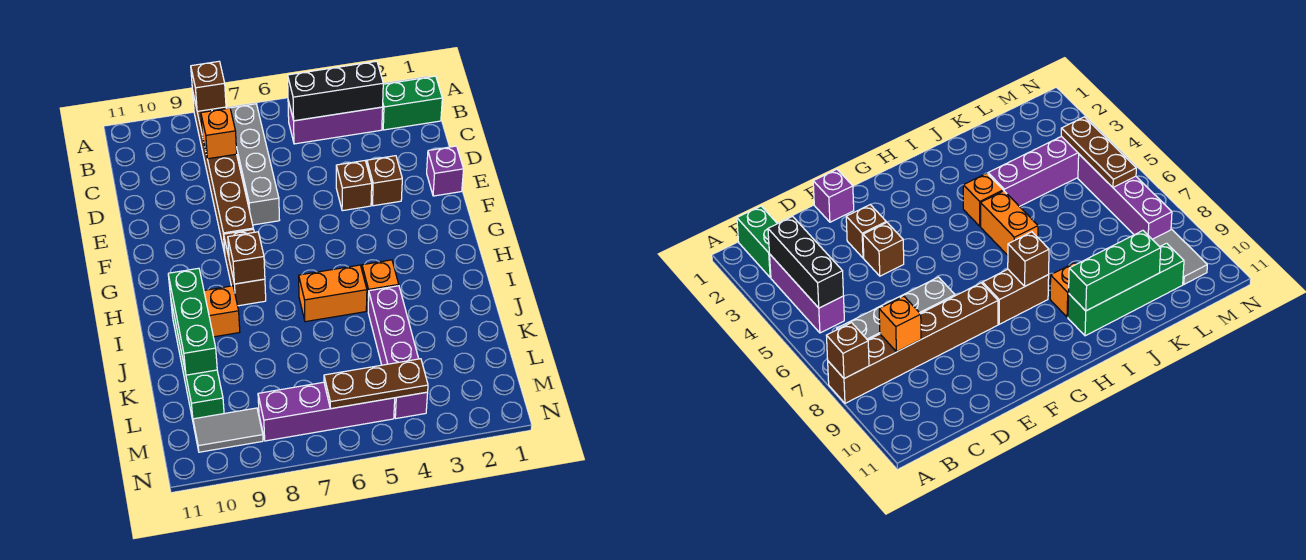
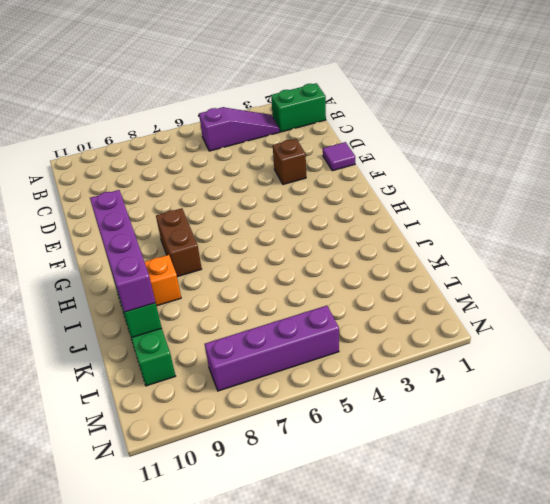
purple slope B3:B5 level 1 top 5 -> purple brick B3:B5 level 1
purple tile E1 level 1 -> purple brick E1 level 1
purple brick H10:K10 level 3 -> purple brick J4:M4 level 1
none -> brown brick A8:F8 level 1
none -> grey brick B7:E7 level 1
none -> brown brick E4 level 1

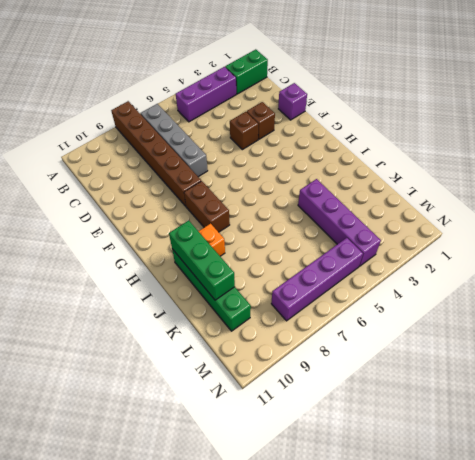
none -> orange brick I4 level 1
none -> orange brick I5:I6 level 1
none -> grey tile M9:M10 level 1

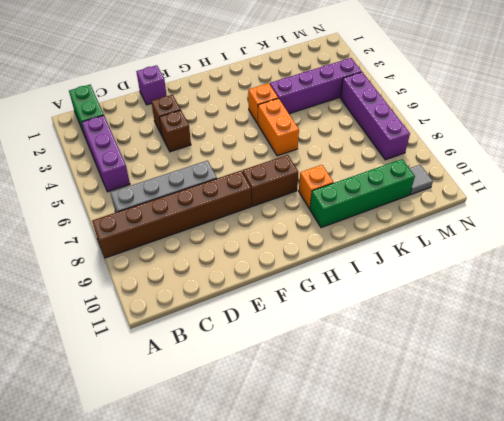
grey tile M10 level 1 -> grey tile M9:M10 level 1
none -> brown brick A8 level 2
none -> black brick B3:B5 level 2
none -> orange brick C8 level 2

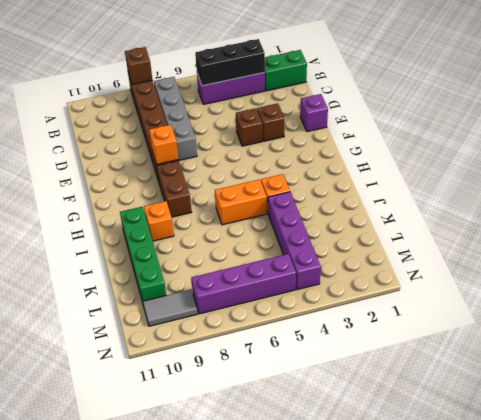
orange brick F8 level 2 -> orange brick C8 level 2
none -> brown brick H8 level 2
none -> green brick I10:K10 level 2
none -> brown plate M4:M6 level 2

